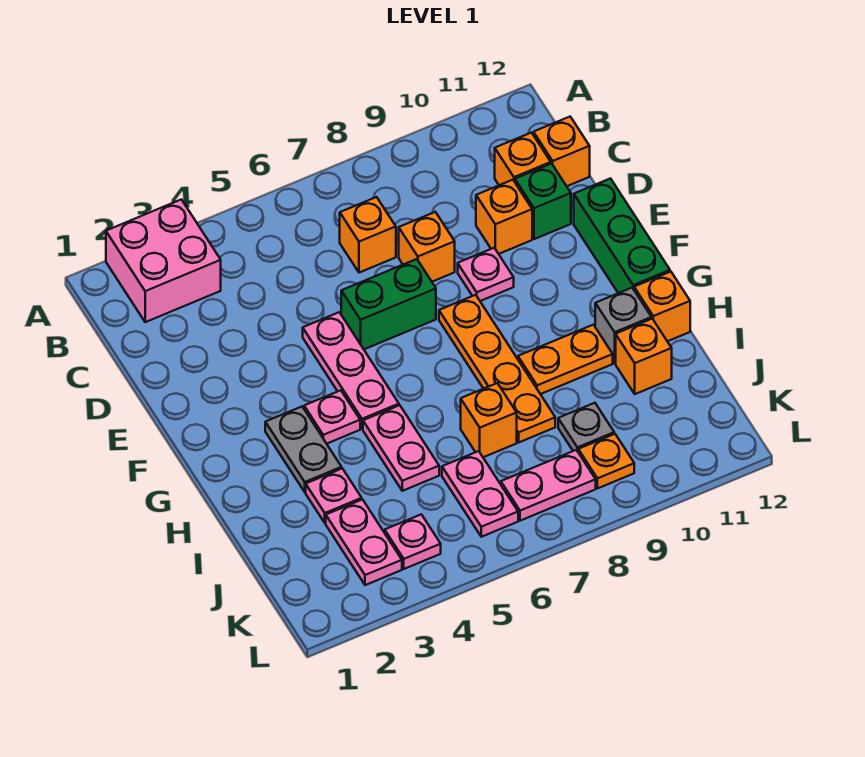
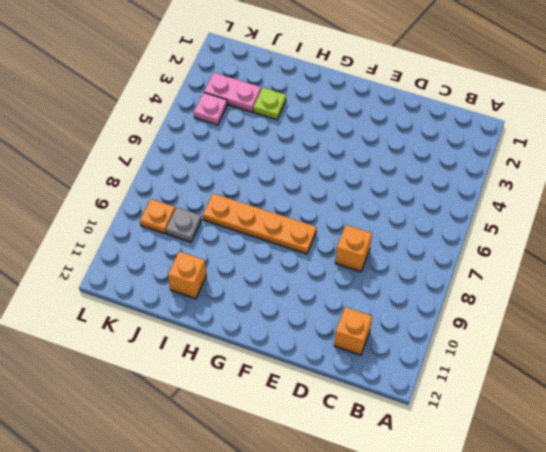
lime plate I3 level 1 -> pink plate I3 level 1
none -> pink brick A2:B3 level 1
none -> orange brick C7 level 1
none -> orange brick C12 level 1

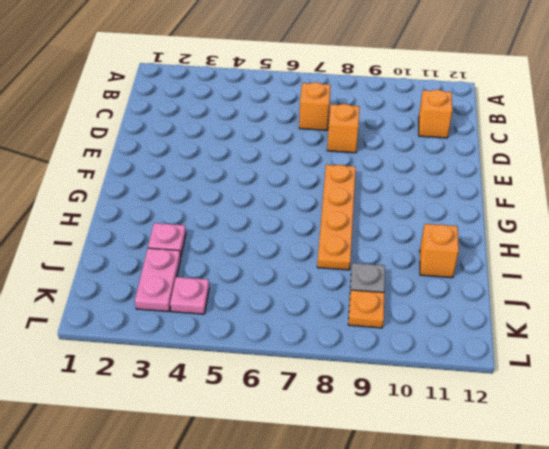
none -> pink brick A2:B3 level 1
none -> orange brick C12 level 1
none -> orange brick D10 level 1

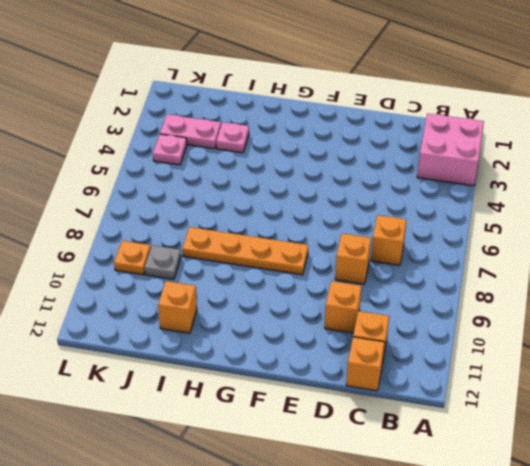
none -> green brick D11 level 1
none -> pink plate E5:G5 level 1
none -> green brick E6:E7 level 1

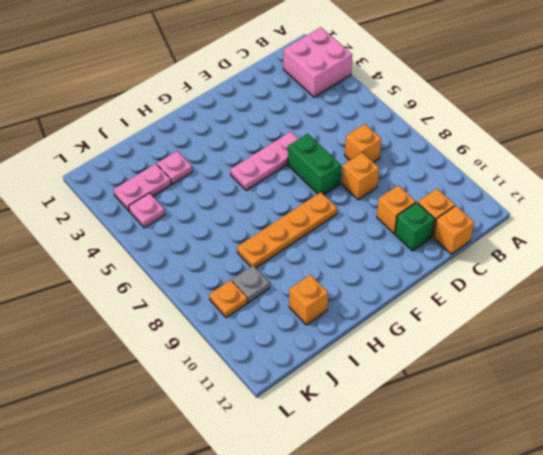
none -> pink plate E9 level 1
none -> green brick E12:G12 level 1
none -> grey plate G3:H3 level 1

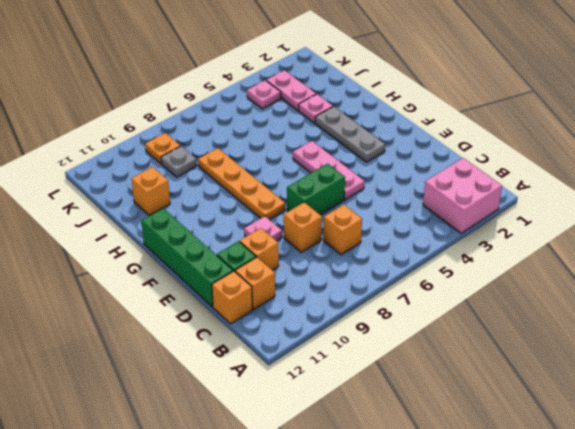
green brick D12:G12 level 1 -> green brick E12:G12 level 1
grey plate F3:H3 level 1 -> grey plate G3:H3 level 1
none -> pink plate G4 level 1
none -> pink plate H5:I5 level 1
none -> orange plate H9:H10 level 1

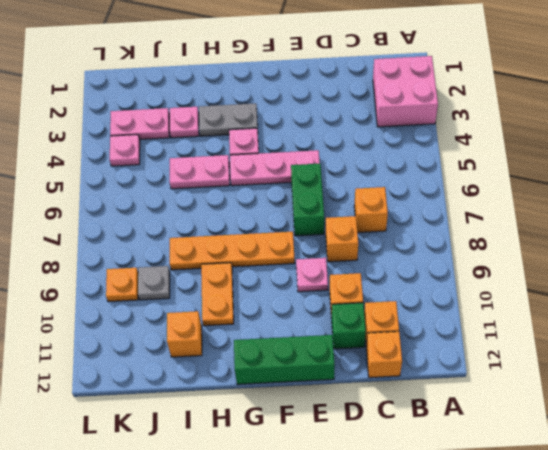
none -> grey brick H11 level 1
none -> orange brick H12 level 1
none -> orange brick I7 level 1

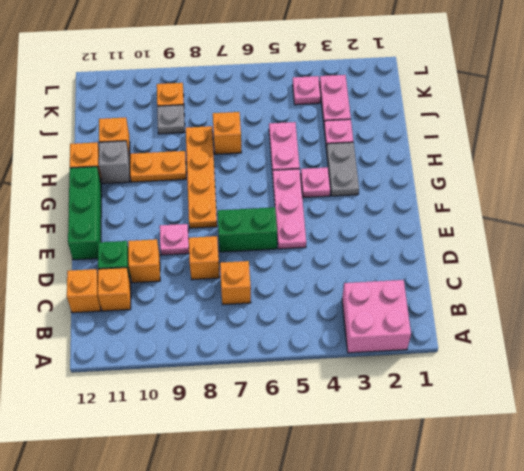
none -> pink plate J6:K6 level 1
none -> pink plate K7:K8 level 1

